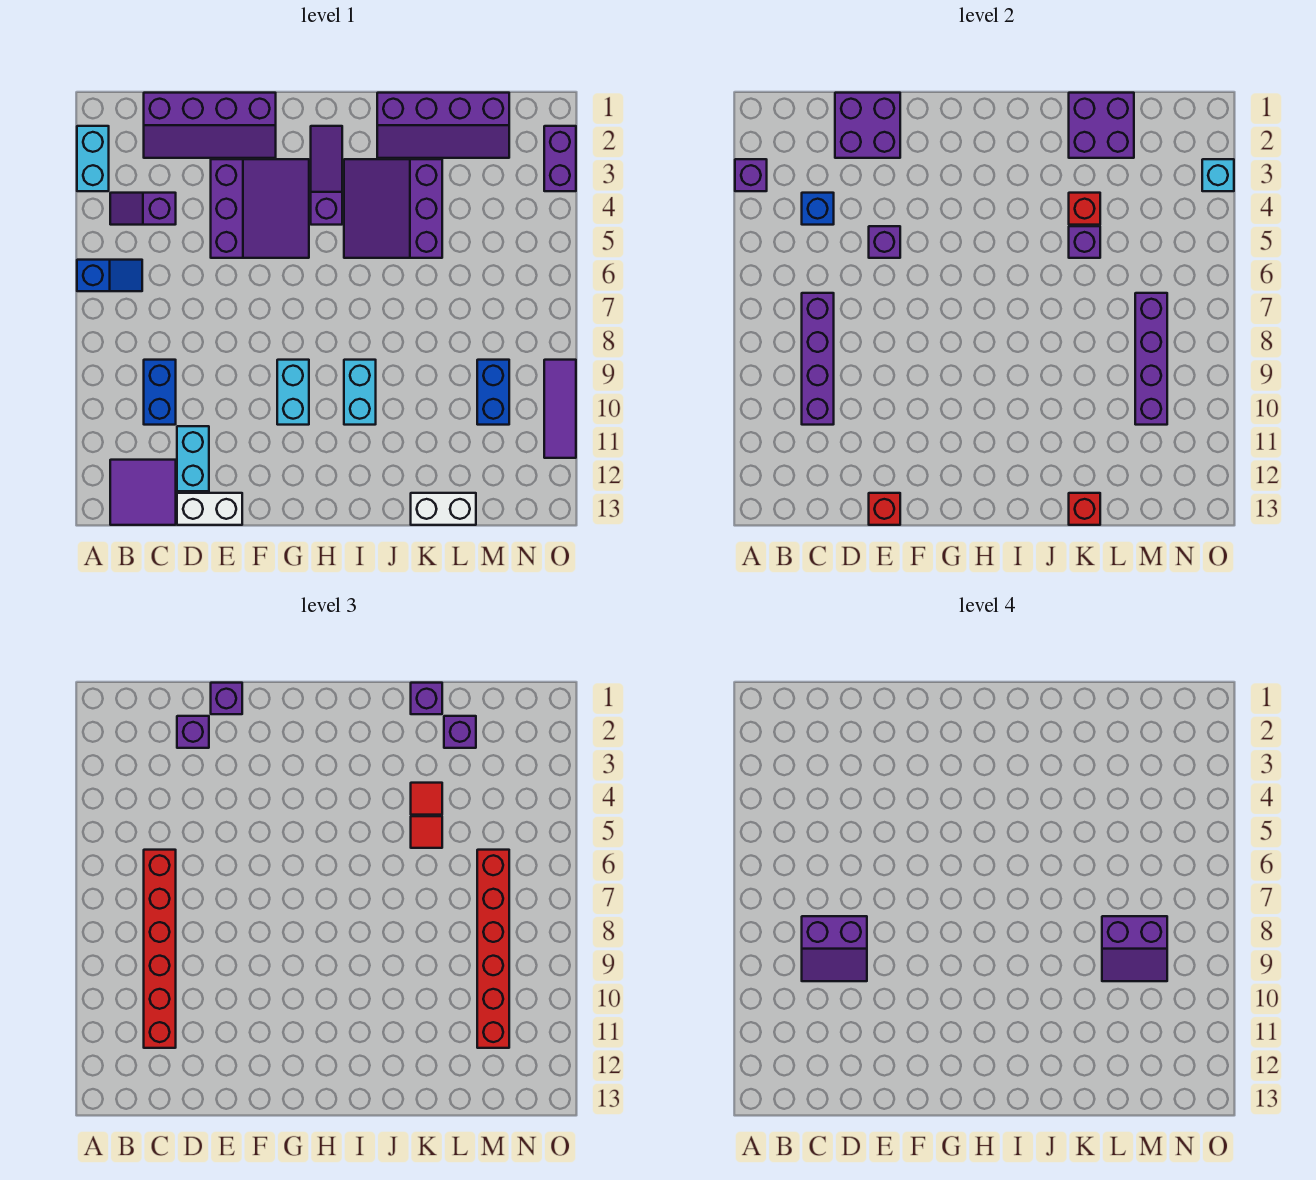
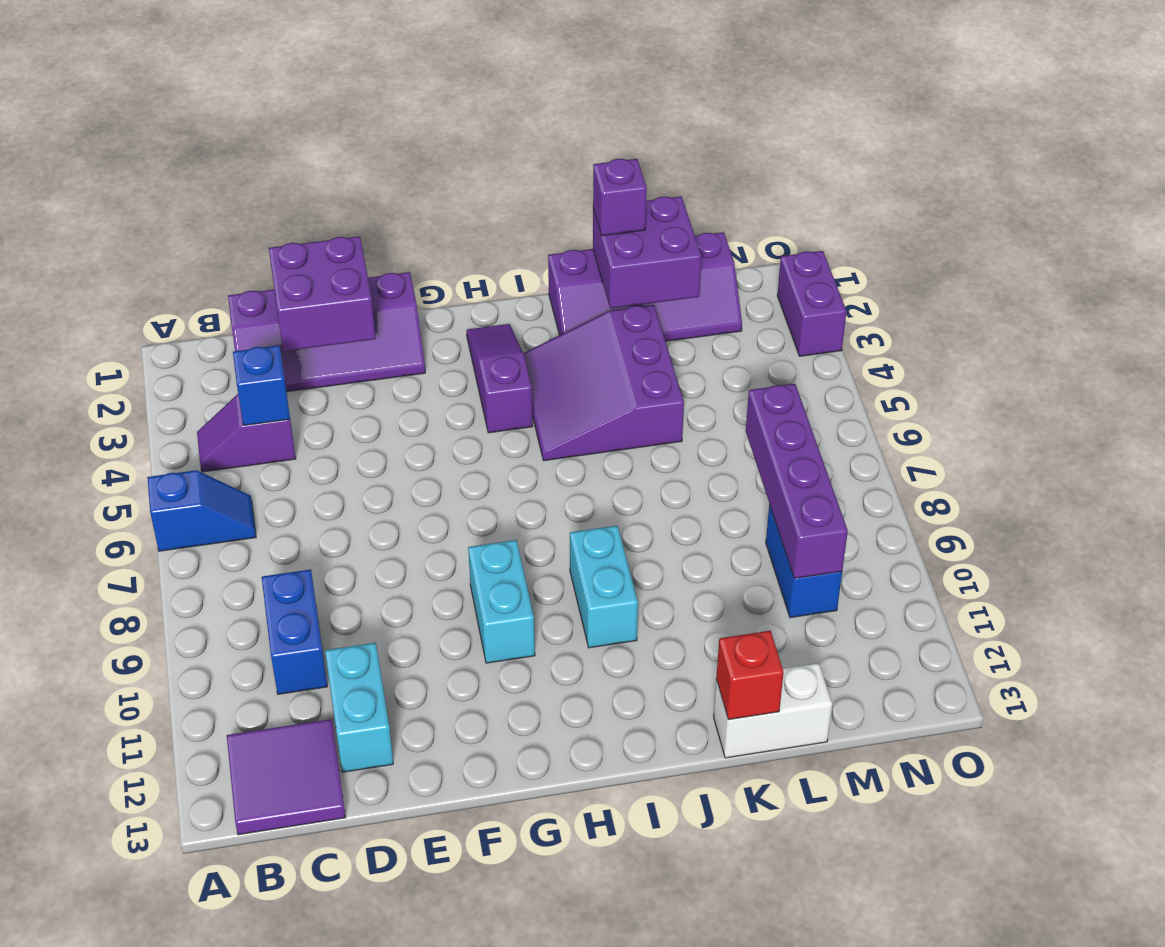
none -> cyan brick A2:A3 level 1
none -> white brick D13:E13 level 1
none -> purple slope E3:G5 level 1 top E
none -> purple tile O9:O11 level 1

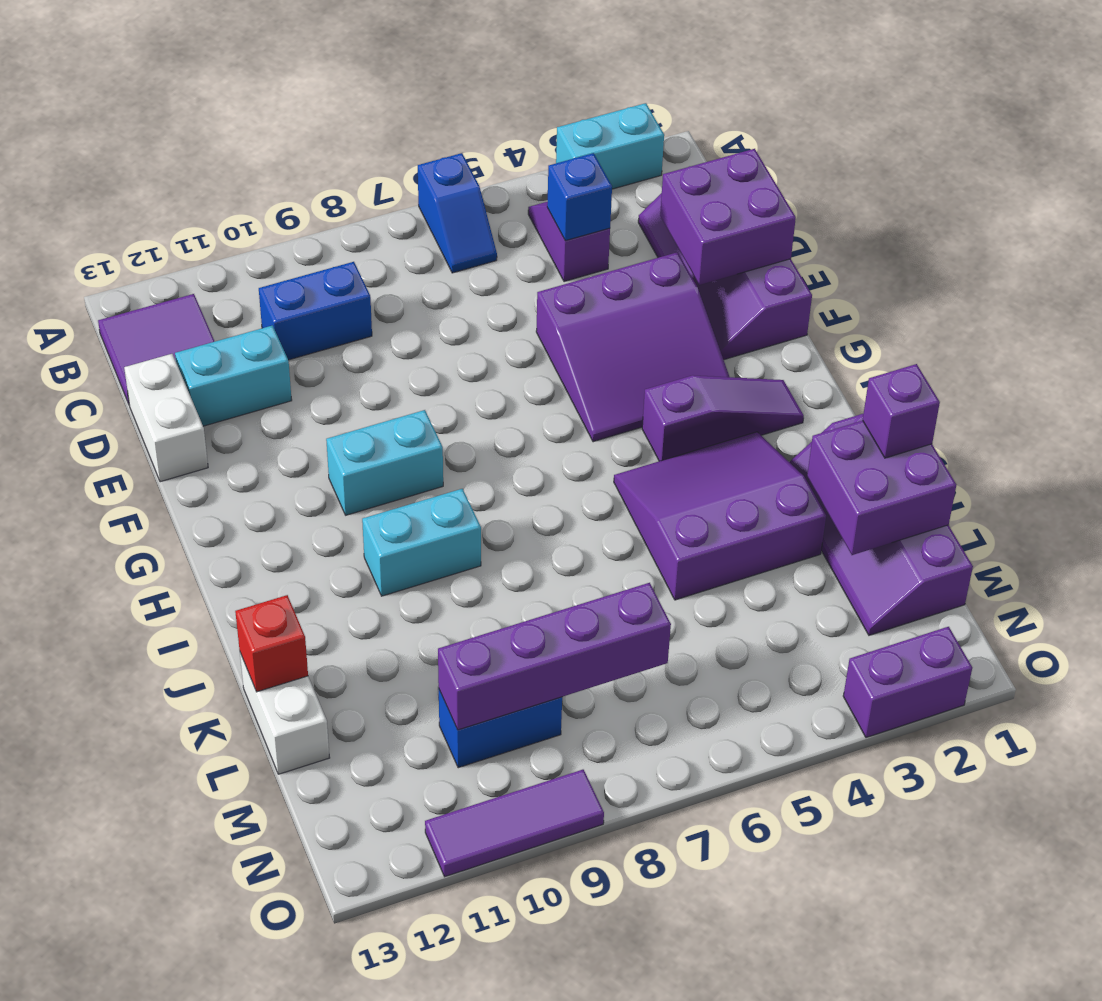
none -> purple brick A3 level 2
none -> purple brick C7:C10 level 2
none -> purple brick E5 level 2
none -> red brick E13 level 2

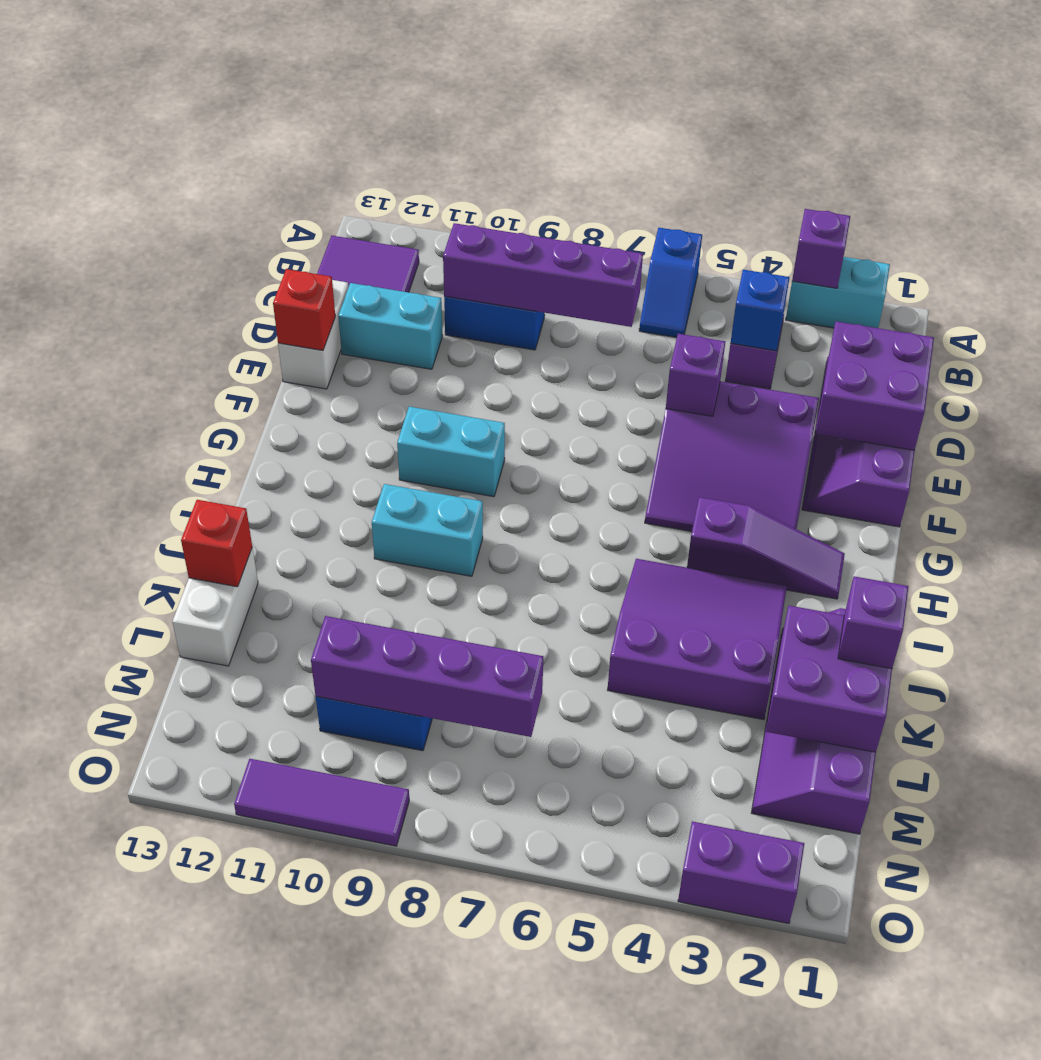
none -> red brick K4 level 2
none -> purple brick K5 level 2
none -> cyan brick O3 level 2
none -> red brick C6:C11 level 3

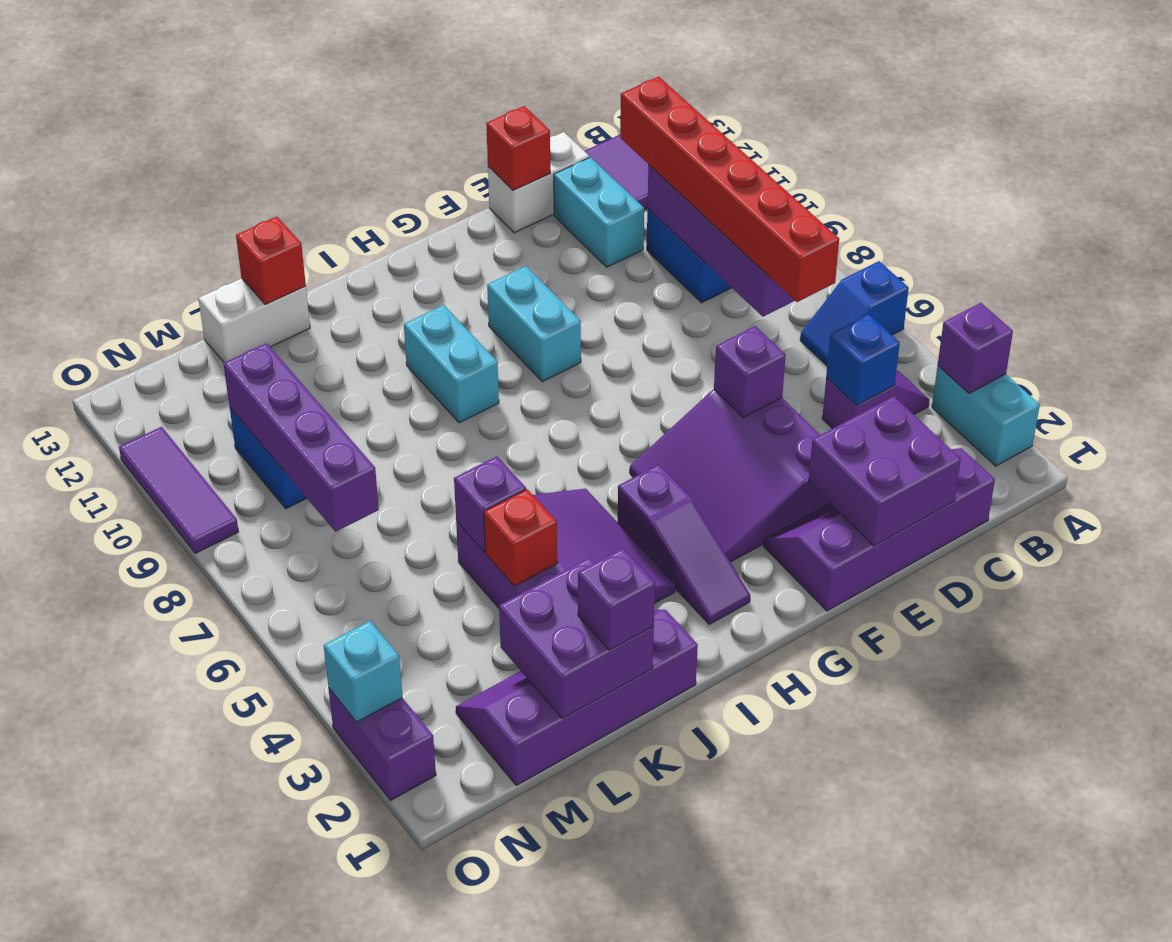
none -> purple brick D2 level 3
none -> purple brick E1 level 3
none -> red tile K4 level 3
none -> red tile K5 level 3

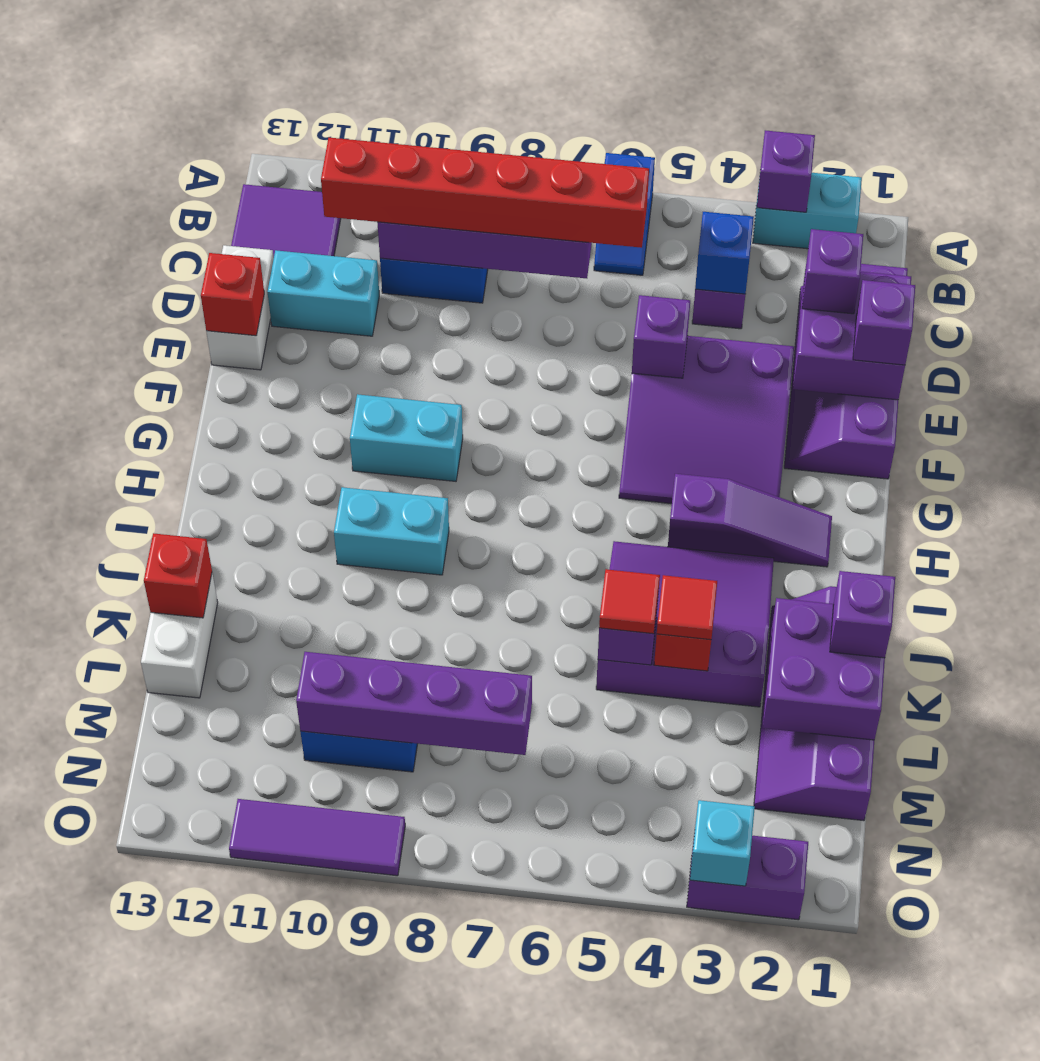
none -> purple brick L2 level 3
none -> red brick M6:M11 level 3
none -> purple slope C8:D9 level 4 top 8
none -> purple slope L8:M9 level 4 top 8

